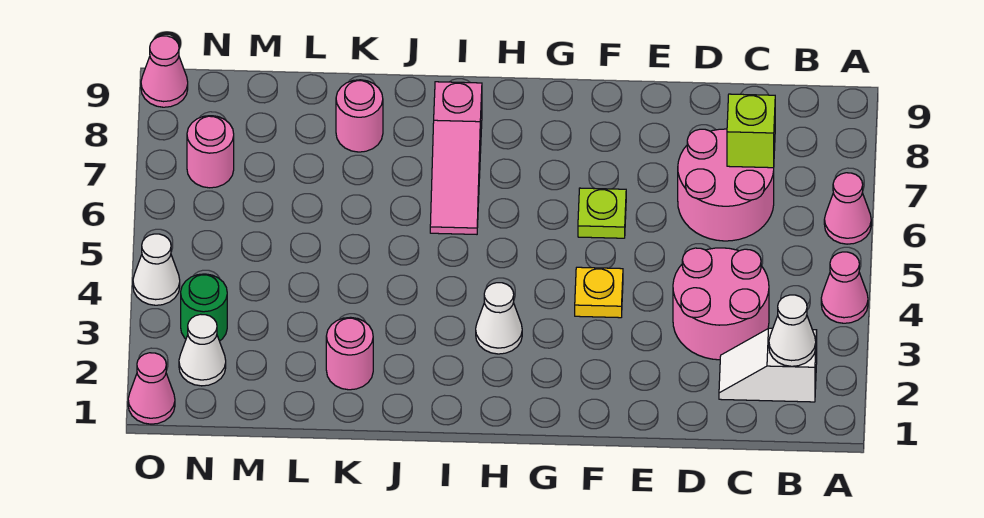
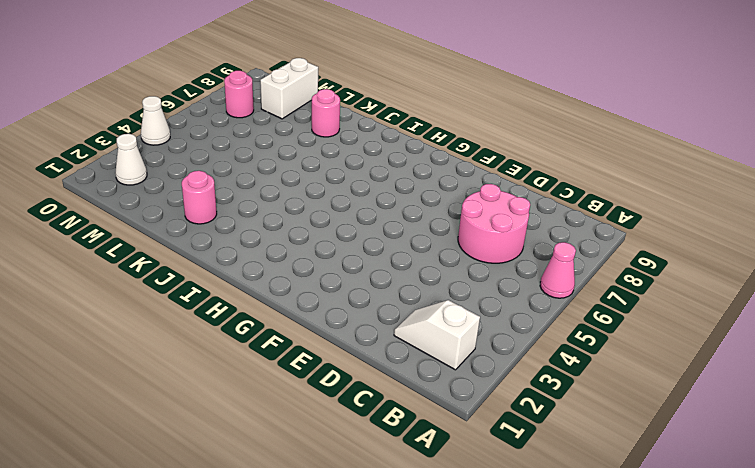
white brick M8:M9 level 1 -> none
none -> pink cone A4 level 1
none -> pink round brick C3:D4 level 1
none -> yellow plate F4 level 1

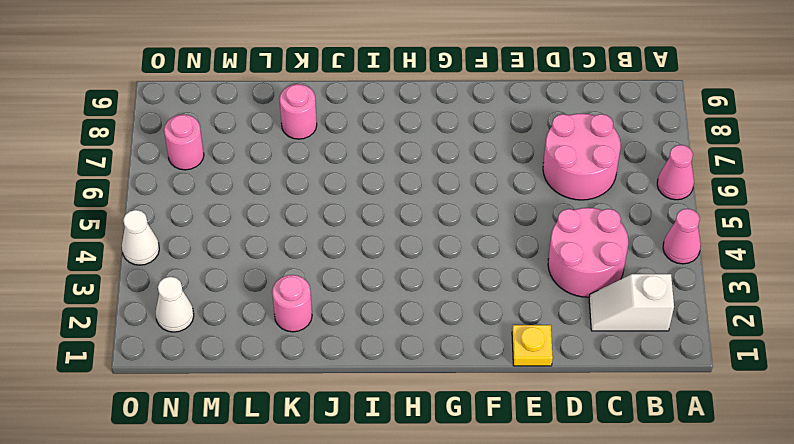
yellow plate E1 level 1 -> yellow plate F4 level 1
none -> lime plate F6 level 1
none -> white cone H3 level 1
none -> pink slope I6:I8 level 1 top 8

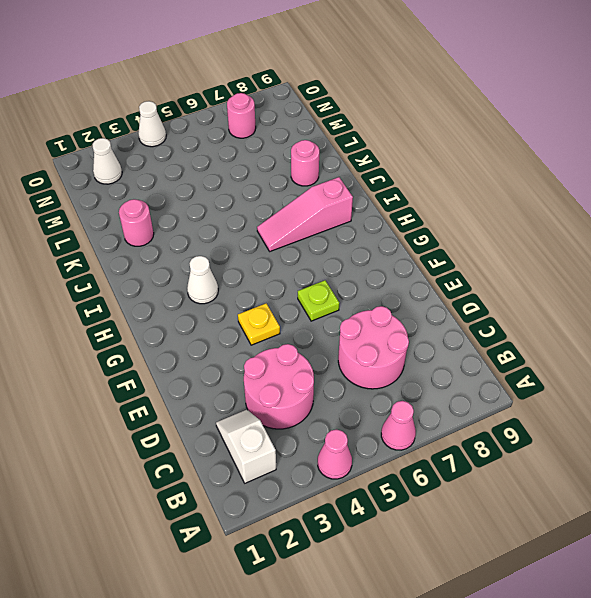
none -> green round brick N3 level 1
none -> pink cone O1 level 1
none -> pink cone O9 level 1

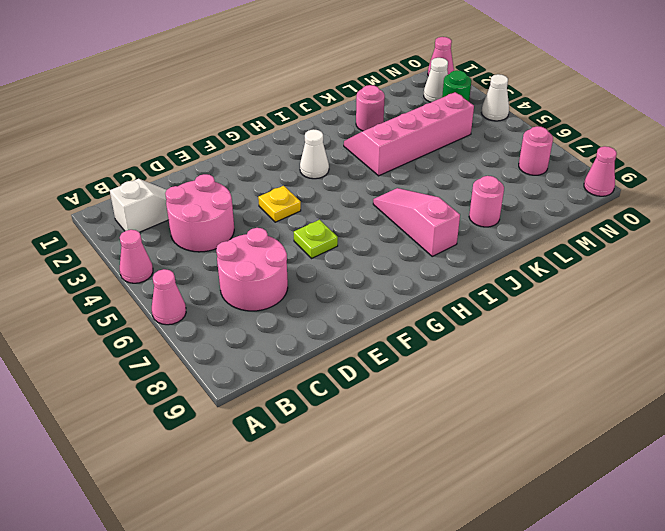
pink slope J3:M4 level 1 top 4 -> none
none -> white cone B2 level 2
none -> lime brick C7 level 2

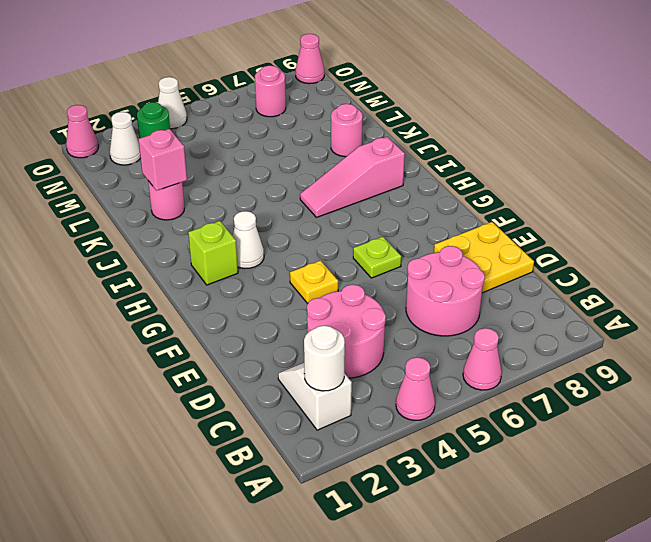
white round brick B2 level 2 -> white cone B2 level 2
yellow plate D8:E9 level 1 -> none
lime brick H2 level 1 -> lime brick C7 level 2
pink brick K2 level 2 -> none

